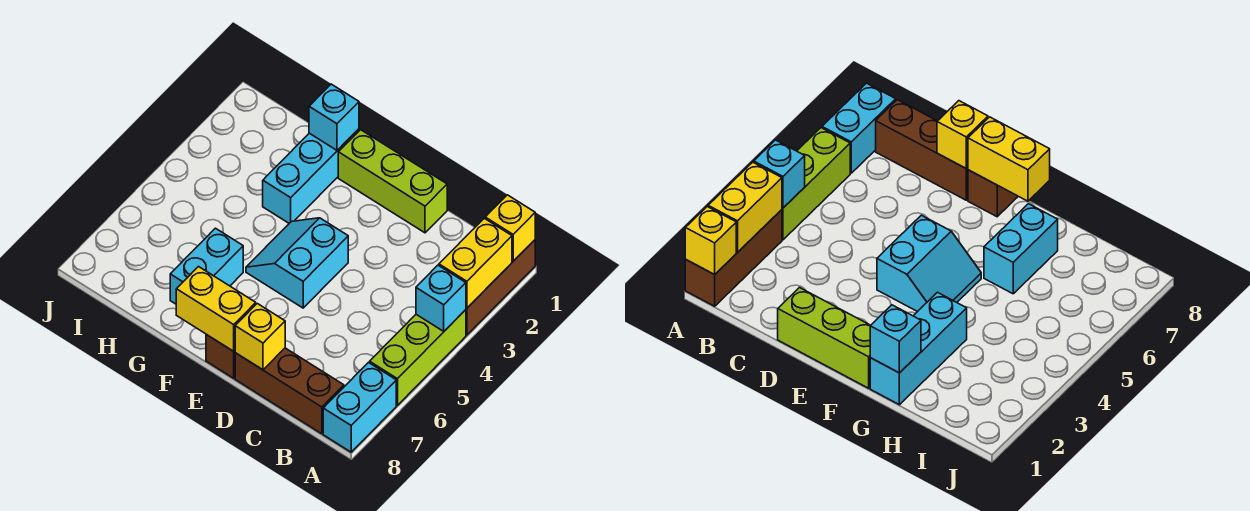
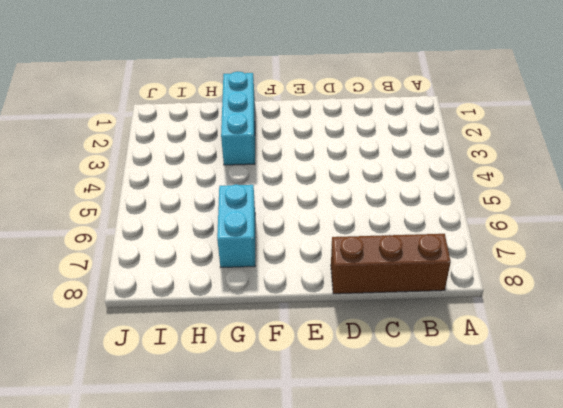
none -> brown brick A1:A3 level 1
none -> lime brick A4:A6 level 1
none -> cyan brick A7:A8 level 1

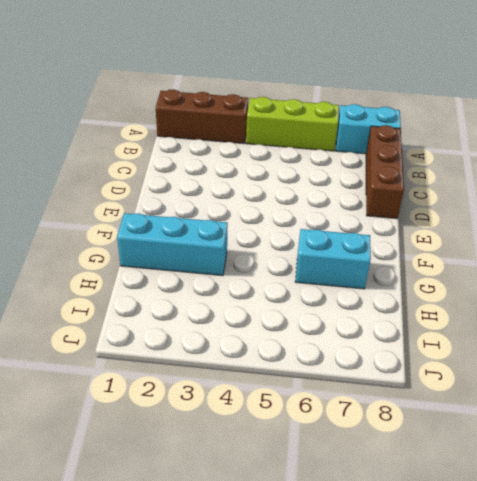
none -> lime brick D1:F1 level 1
none -> cyan slope E4:F5 level 1 top E
none -> brown brick E8 level 1

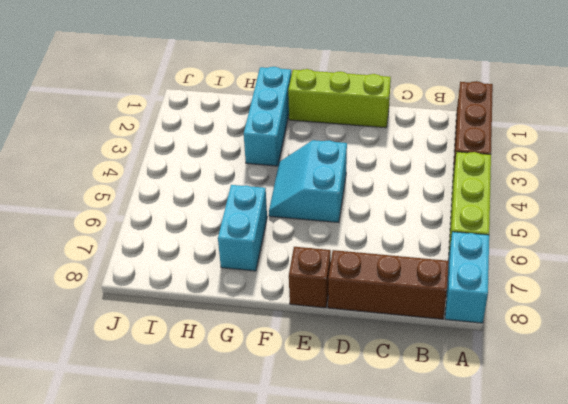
none -> yellow brick A1 level 2
none -> yellow brick A2:A3 level 2
none -> cyan brick A4 level 2

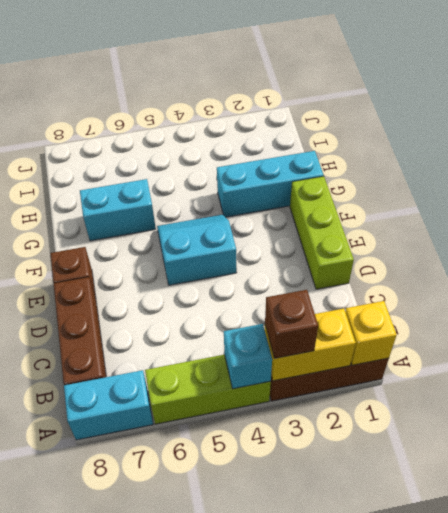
brown brick A3 level 3 -> none
none -> yellow brick D8 level 2
none -> yellow brick E8:F8 level 2
none -> cyan brick G1 level 2

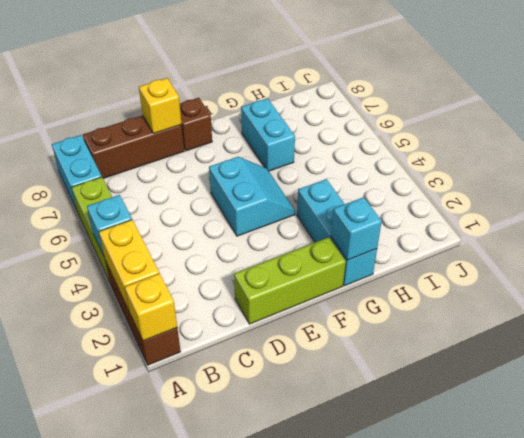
none -> yellow brick E8:F8 level 2

